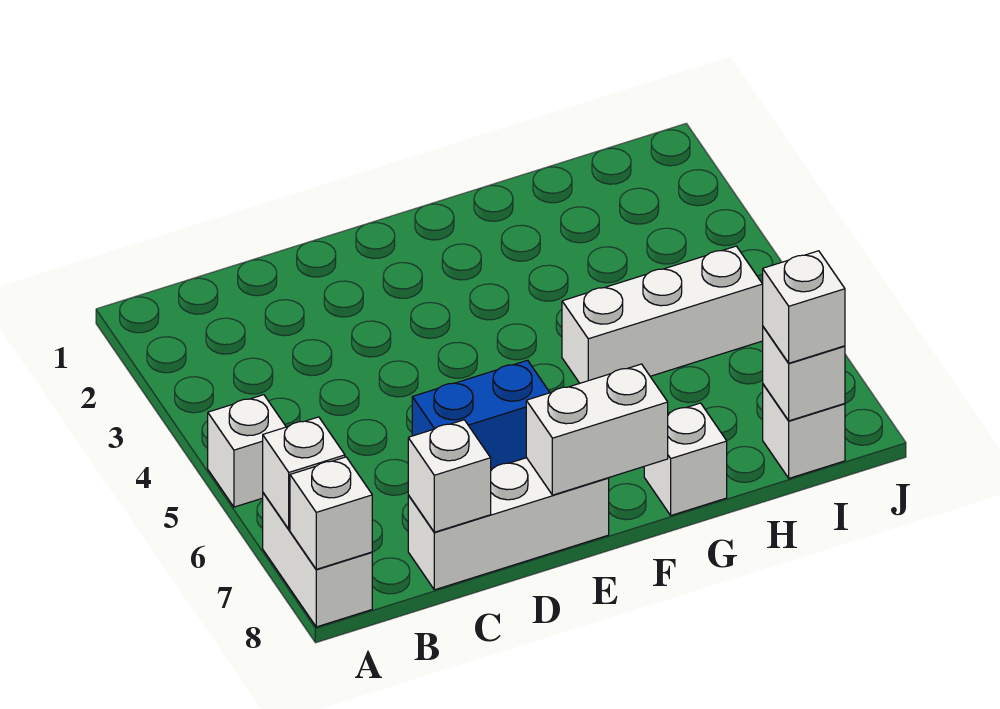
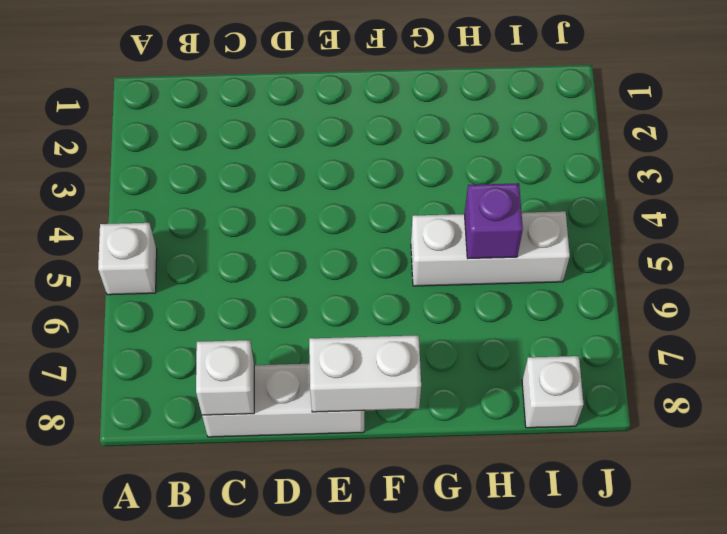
purple brick H5 level 2 -> none
none -> white brick A7:A8 level 1
none -> blue brick D6:E6 level 1
none -> white brick G8 level 1

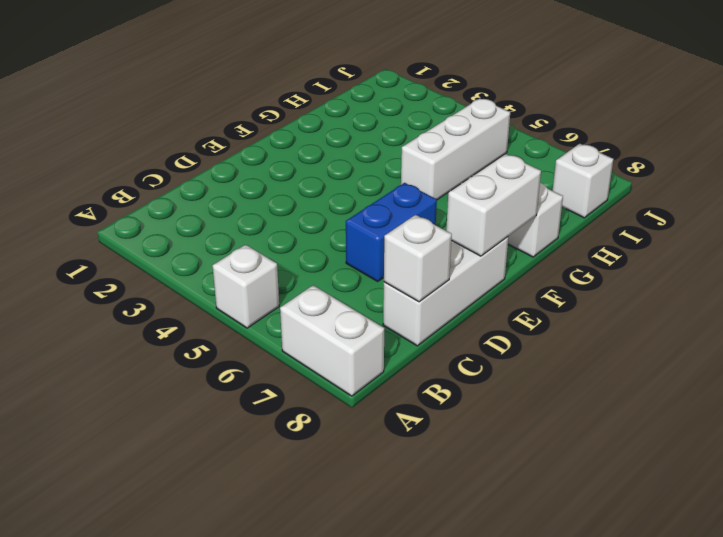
none -> white brick A7 level 2
none -> white brick A8 level 2
none -> white brick I8 level 2

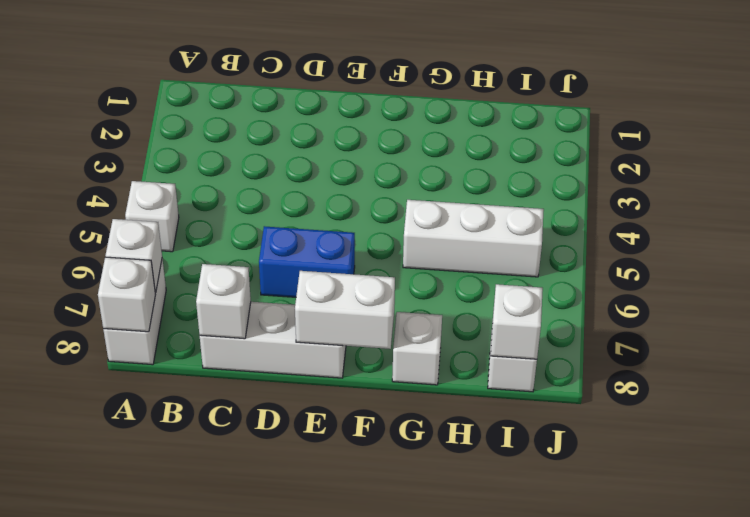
none -> white brick I8 level 3

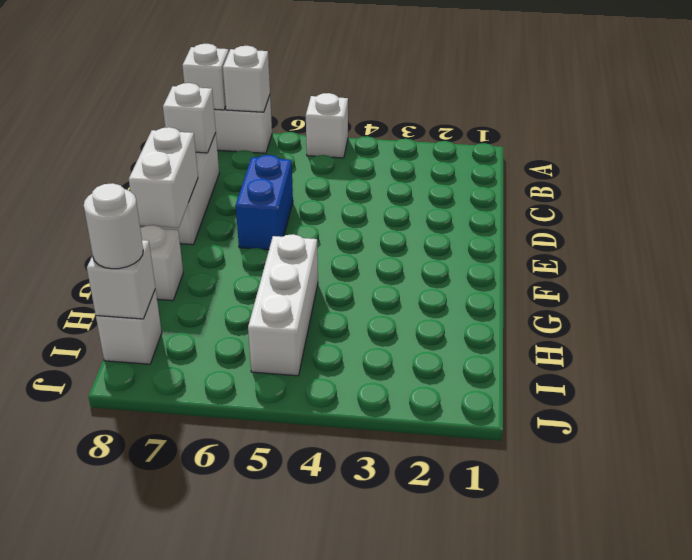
white round brick I8 level 3 -> white brick I8 level 3

